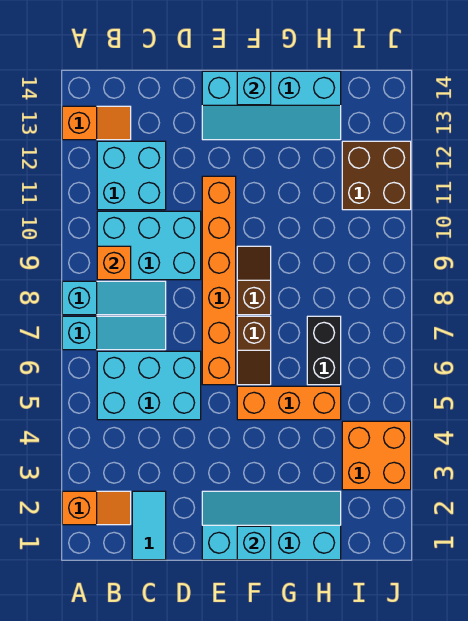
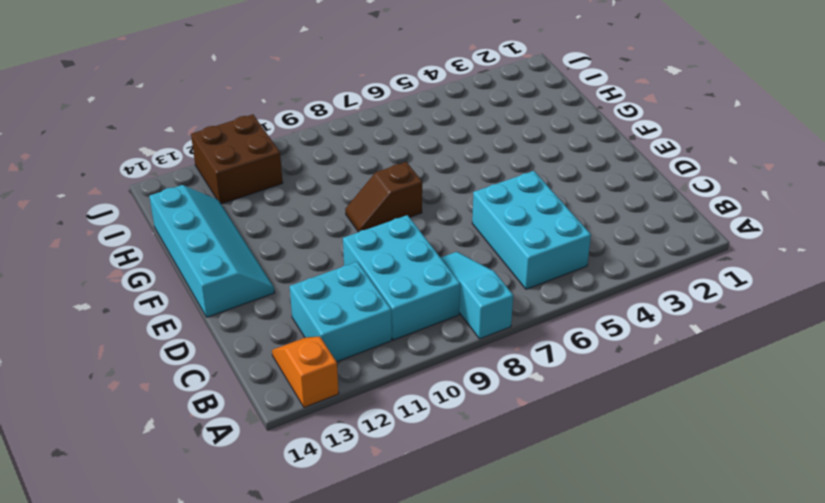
none -> orange slope A2:B2 level 1 top A
none -> cyan slope A7:C7 level 1 top A
none -> cyan tile C1:C2 level 1

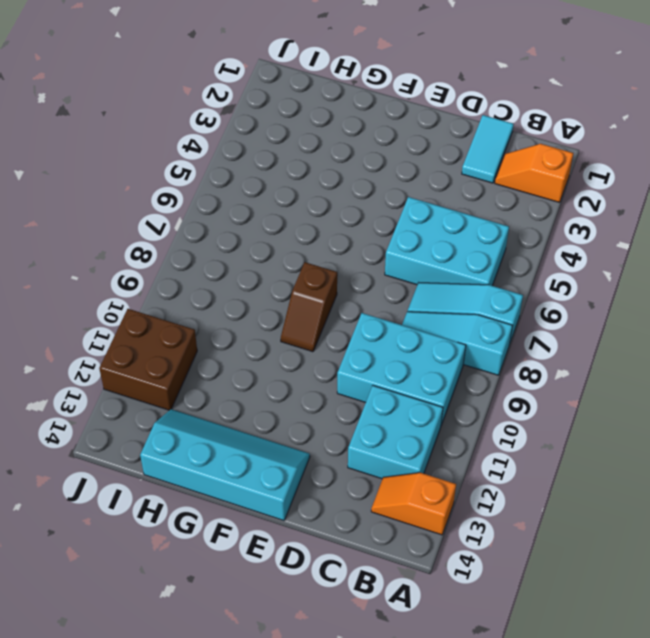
none -> cyan slope E1:H2 level 1 top 1
none -> orange brick E6:E11 level 1
none -> orange brick F5:H5 level 1

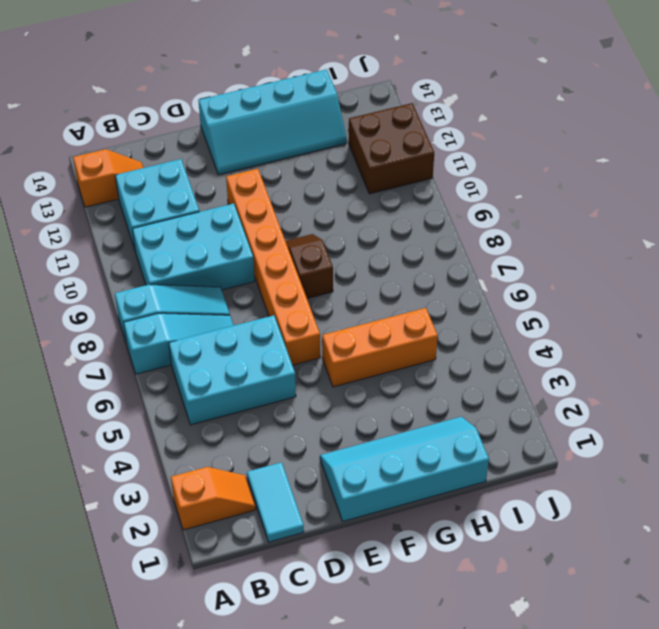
none -> brown slope F6:F7 level 1 top 7
none -> black brick H6:H7 level 1
none -> orange brick I3:J4 level 1

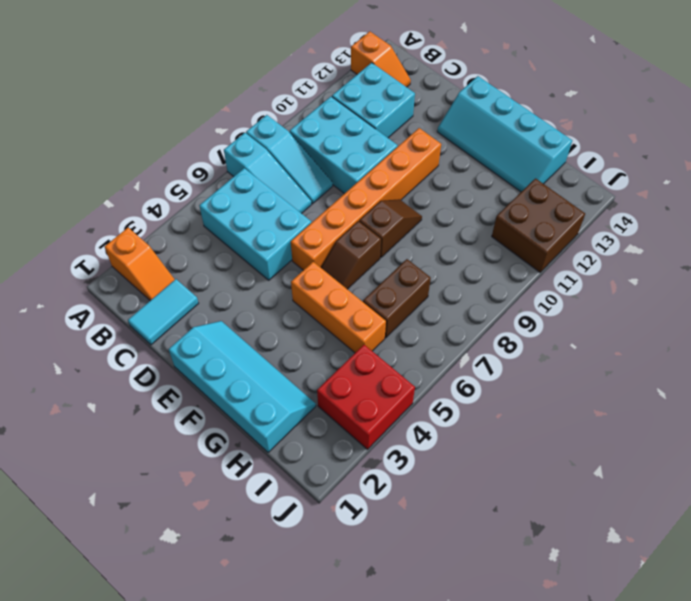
brown brick H6:H7 level 1 -> black brick H6:H7 level 1
red brick I3:J4 level 1 -> orange brick I3:J4 level 1
none -> orange brick B9 level 2
none -> cyan brick F1 level 2
none -> cyan brick F14 level 2

